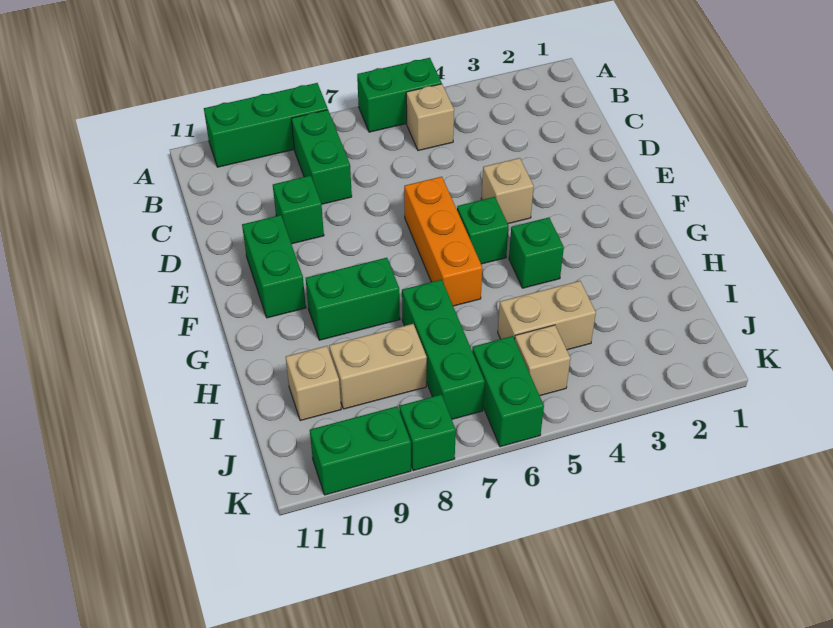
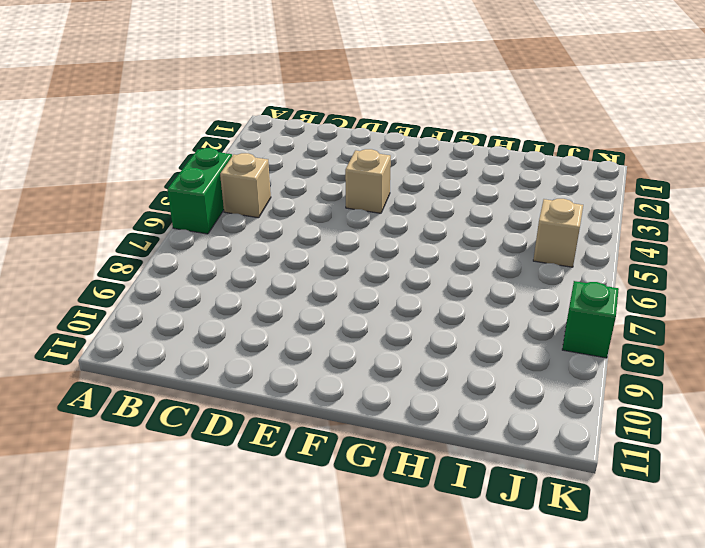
none -> green brick A8:A10 level 1
none -> green brick B8:C8 level 1
none -> green brick D9 level 1

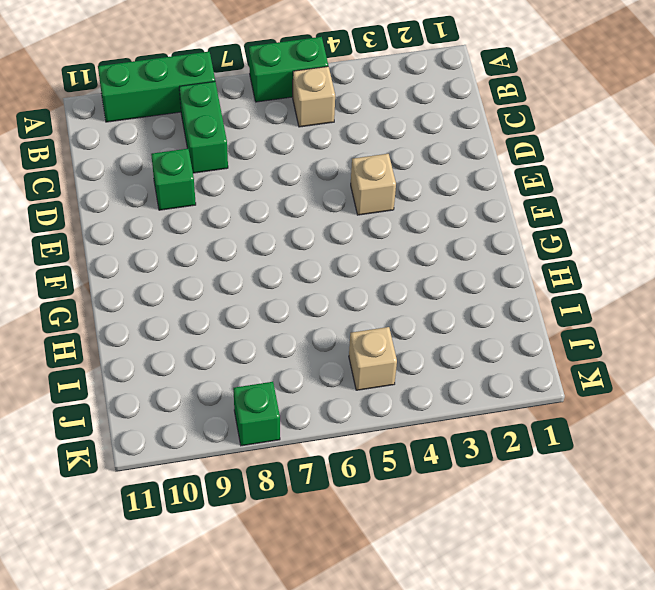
none -> orange brick E6:G6 level 1
none -> green brick E10:F10 level 1
none -> green brick F5 level 1

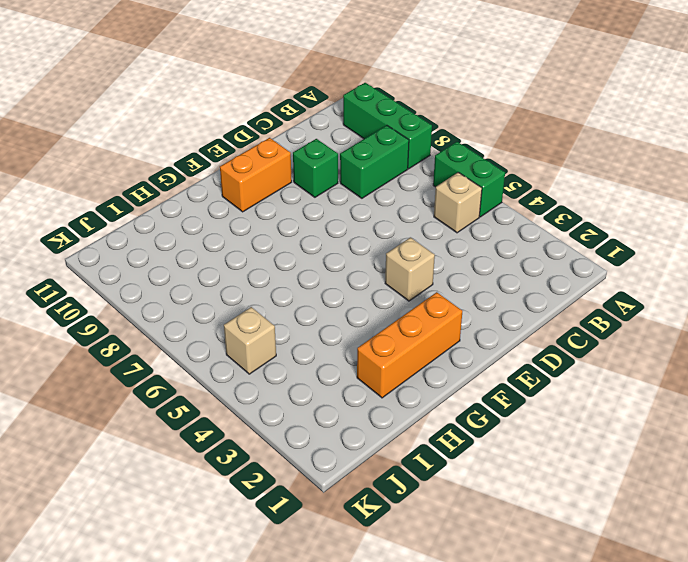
orange brick E10:F10 level 1 -> green brick E10:F10 level 1
orange brick F2:H2 level 1 -> orange brick E6:G6 level 1
none -> green brick F5 level 1
none -> green brick G4 level 1
none -> green brick G8:G9 level 1

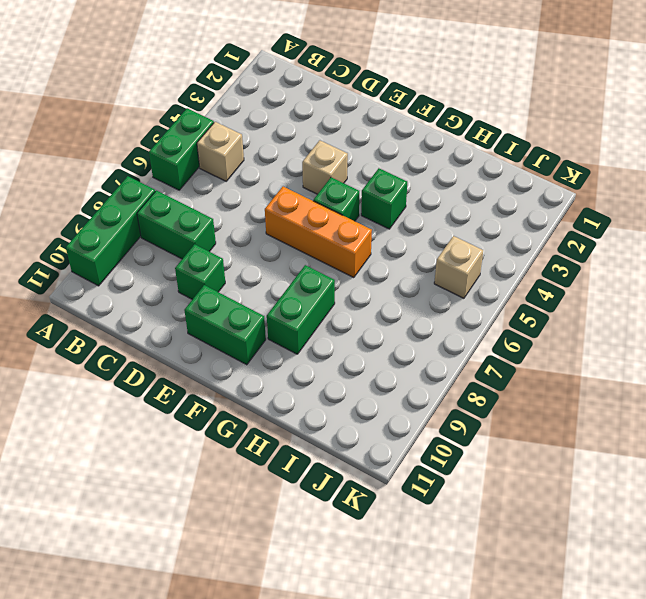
none -> green brick H7:J7 level 1
none -> tan brick I4:I5 level 1
none -> tan brick I8:I9 level 1

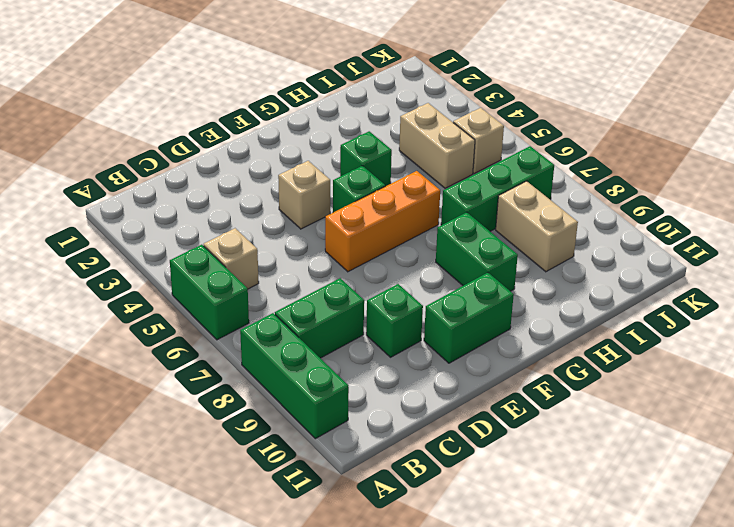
none -> tan brick I10 level 1
none -> green brick J6:K6 level 1
none -> green brick K8 level 1

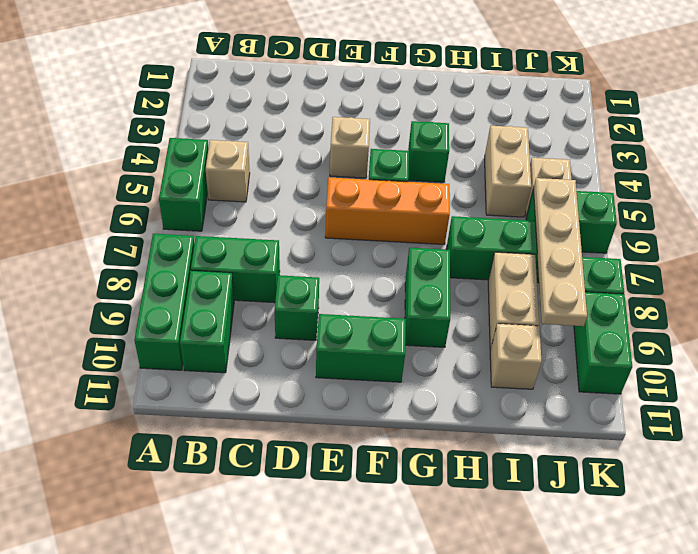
green brick B9:B10 level 1 -> none
tan plate J6:J9 level 2 -> none

